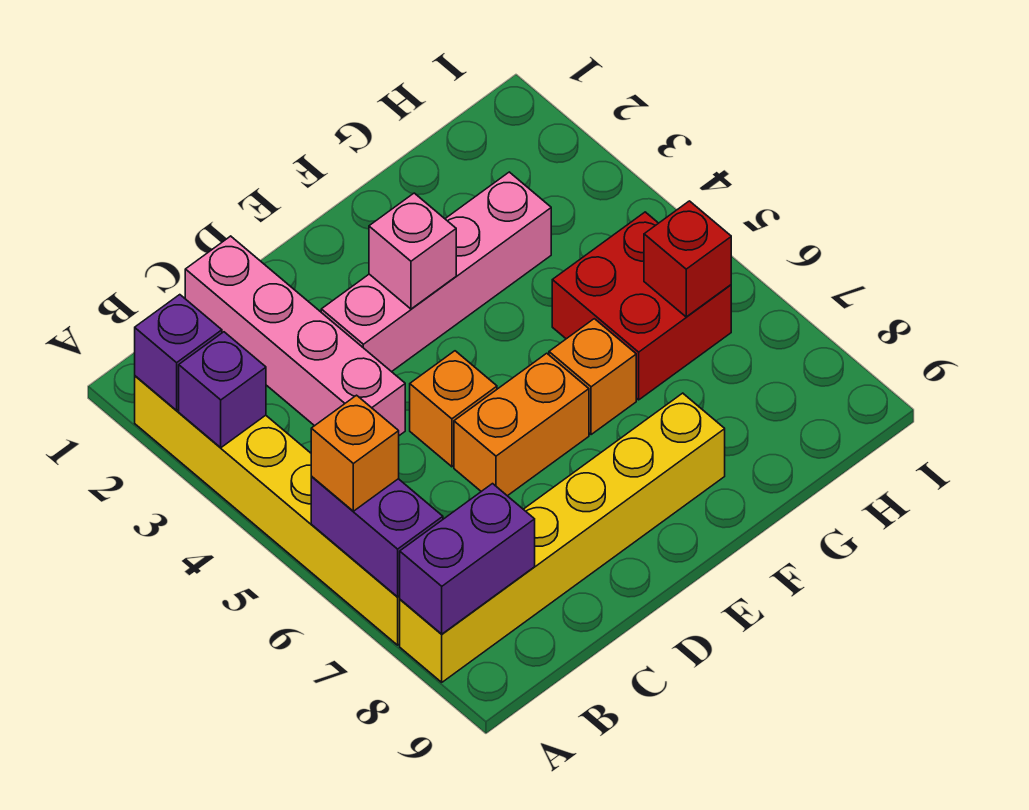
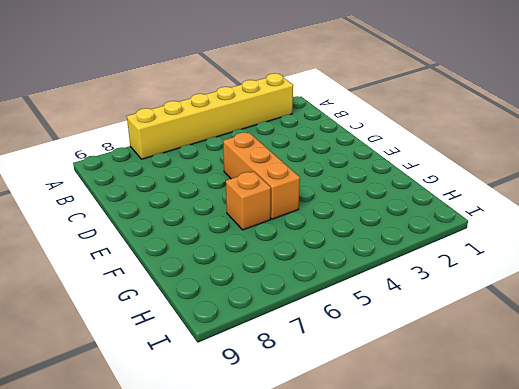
orange brick D5:F5 level 1 -> orange brick D5 level 1
none -> yellow brick A8:F8 level 1
none -> pink brick C1:C4 level 1
none -> pink brick D3:G3 level 1

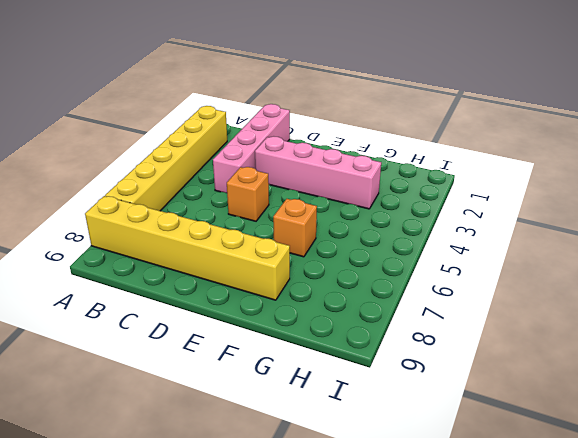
none -> orange brick D6:E6 level 1
none -> red brick G5:H6 level 1
none -> purple brick A2 level 2

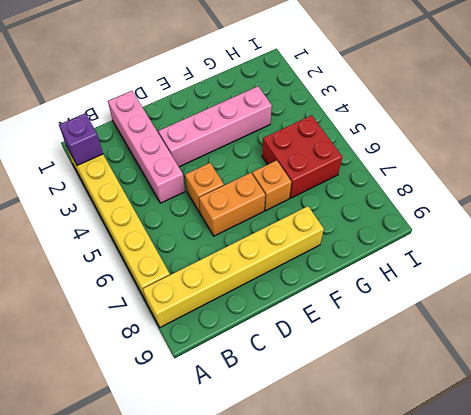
none -> purple brick A3 level 2
none -> purple brick A6:A7 level 2
none -> purple brick A8:B8 level 2

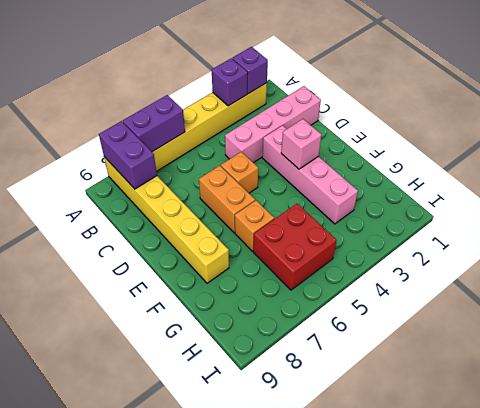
none -> red brick H6 level 2
none -> orange brick A6 level 3

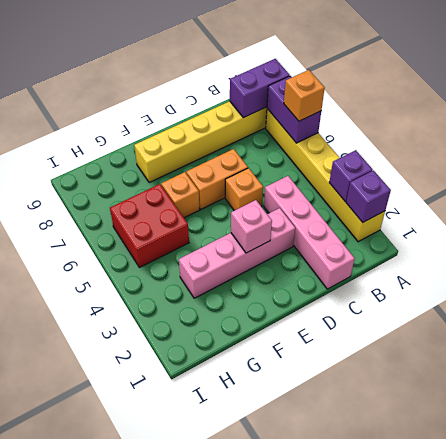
none -> red brick H6 level 2

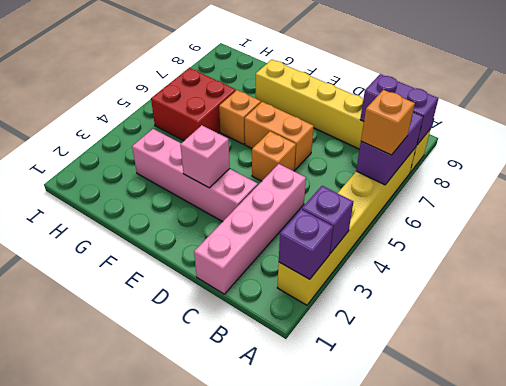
none -> red brick H6 level 2

